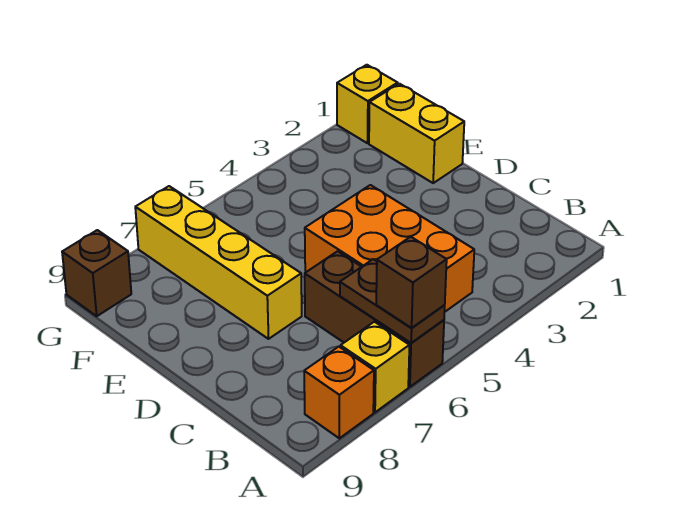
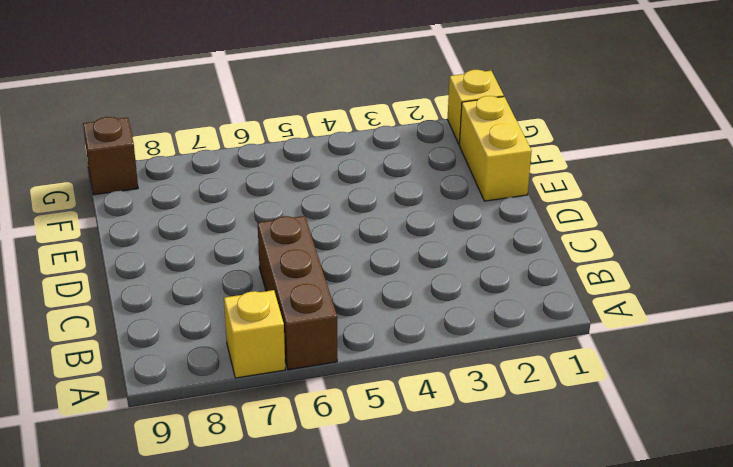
none -> orange brick A8 level 1
none -> orange brick B4:D5 level 1

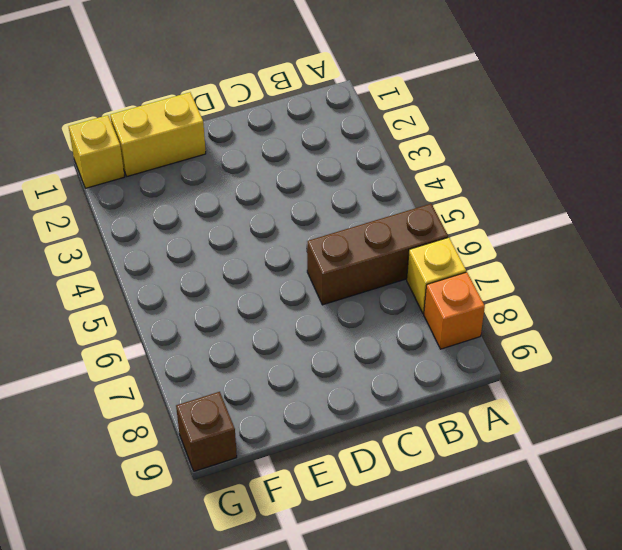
none -> orange brick B4:D5 level 1
none -> yellow brick D7:G7 level 1

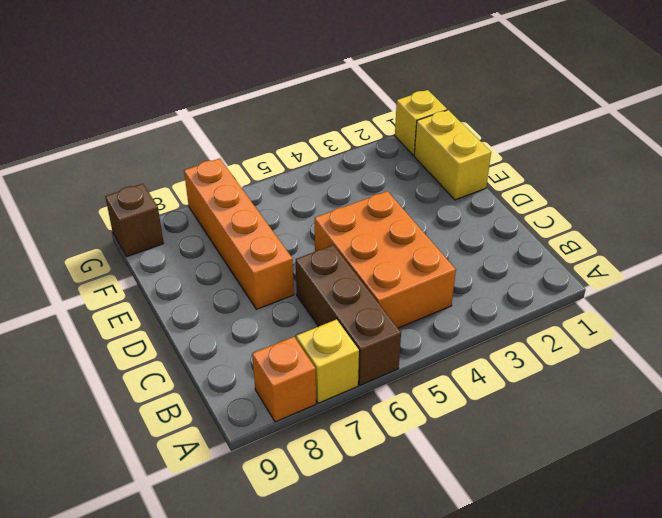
orange brick D7:G7 level 1 -> yellow brick D7:G7 level 1
none -> brown plate A6:B6 level 2
none -> brown brick A6 level 3

